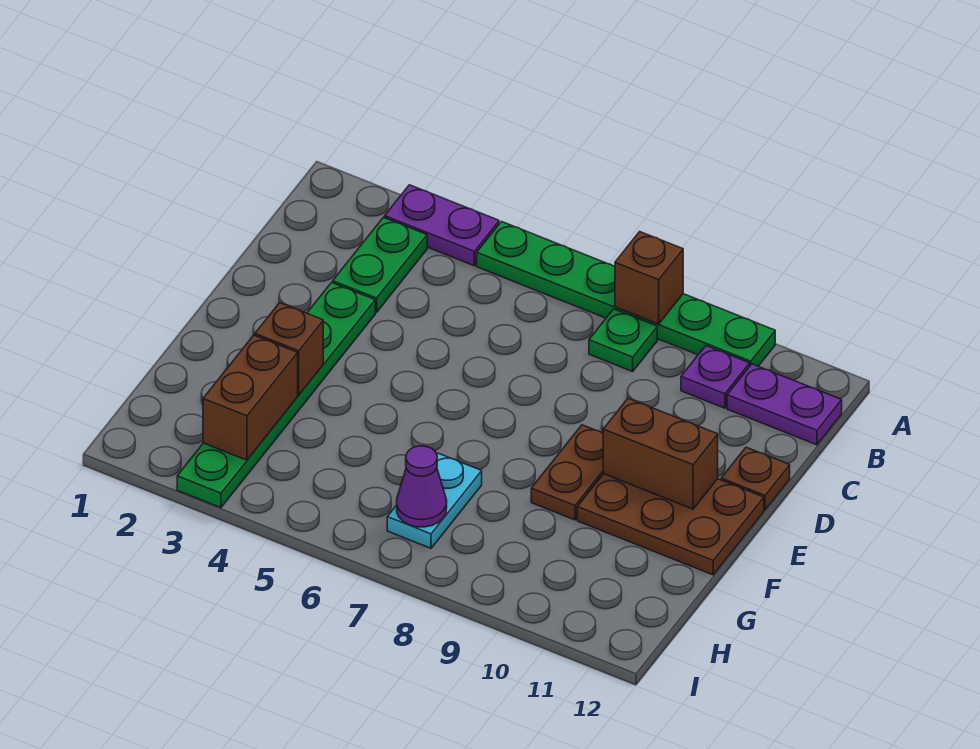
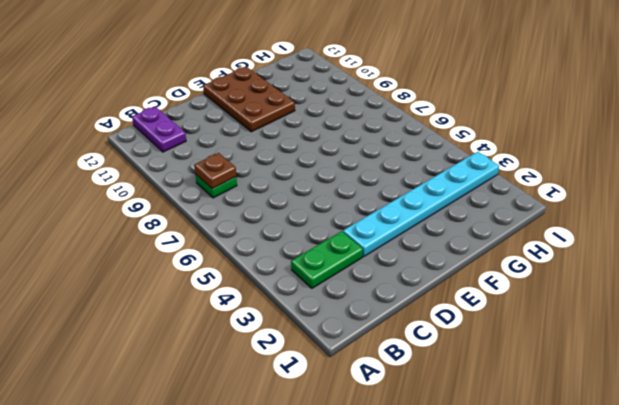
brown plate B8 level 2 -> brown plate D12 level 1
cyan plate D3:I3 level 1 -> green plate D3:I3 level 1
none -> purple plate A3:A4 level 1
none -> green plate A5:A10 level 1
none -> purple plate B10 level 1

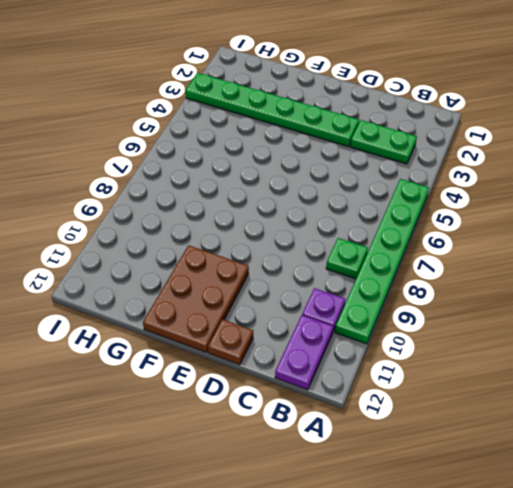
none -> purple plate A3:A4 level 1
none -> brown plate E9:F9 level 1
none -> cyan plate G7:H7 level 1

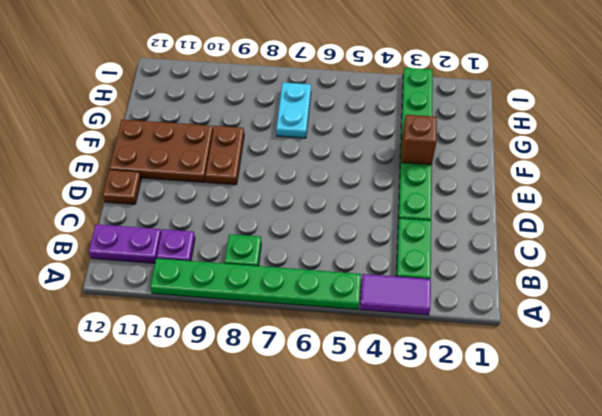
purple tile A3:A4 level 1 -> purple plate A3:A4 level 1
none -> brown brick A8 level 2
none -> brown brick E10:E11 level 2
none -> brown brick G3:H3 level 2

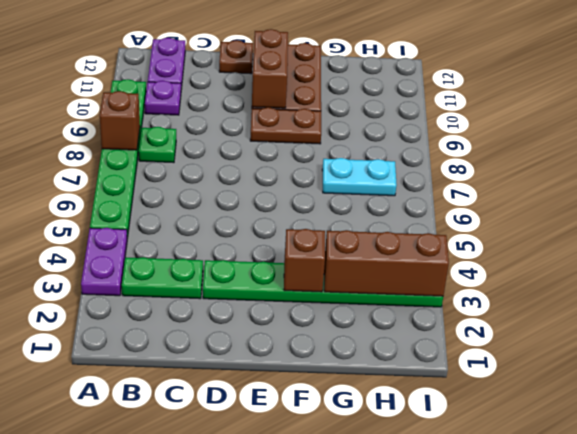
brown brick G3:I3 level 2 -> brown brick G3:H3 level 2
none -> purple cone H7 level 2

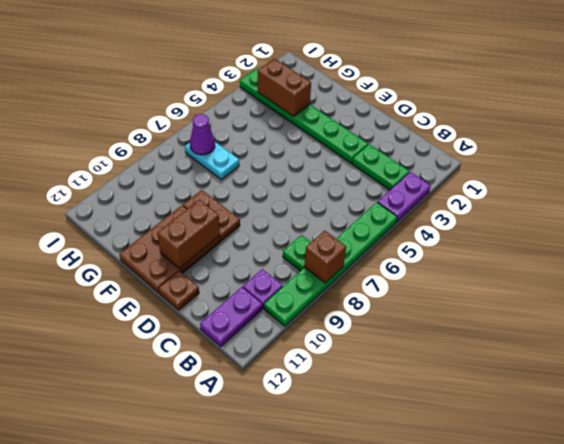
none -> brown brick F3 level 2

